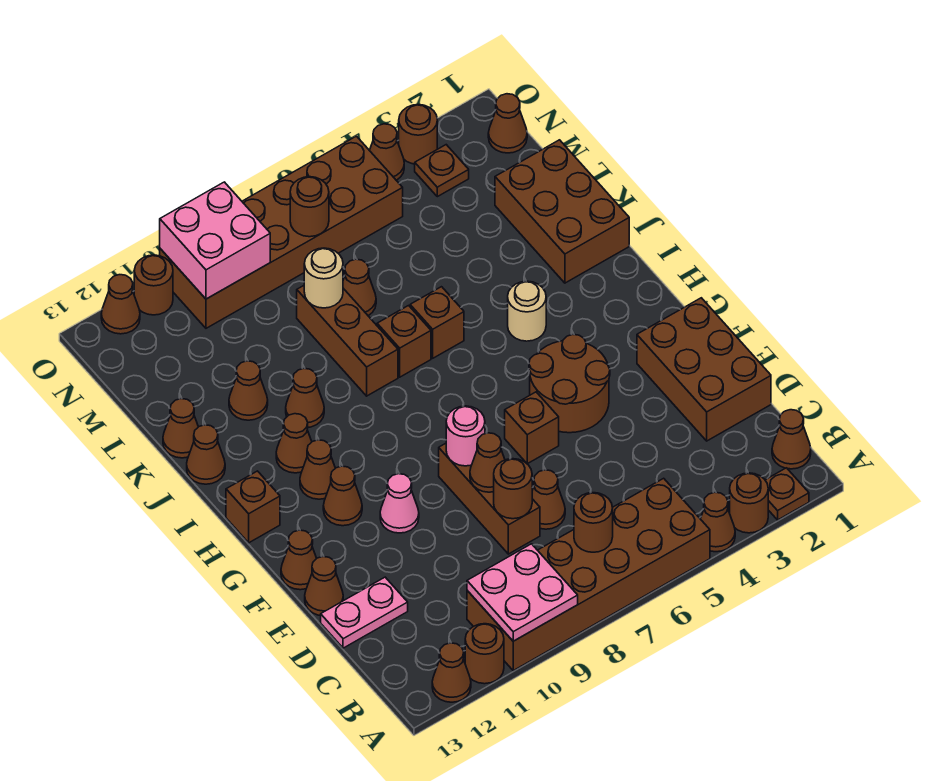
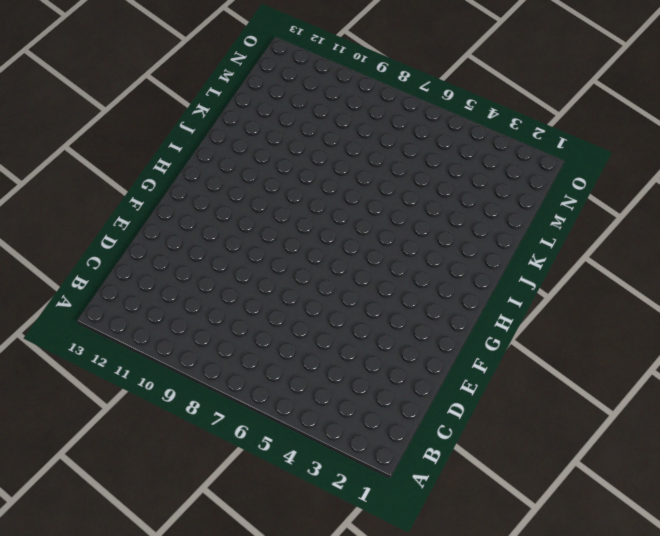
none -> brown plate A2 level 1
none -> brown round brick A3 level 1
none -> brown cone A4 level 1
none -> brown brick A5:B10 level 1

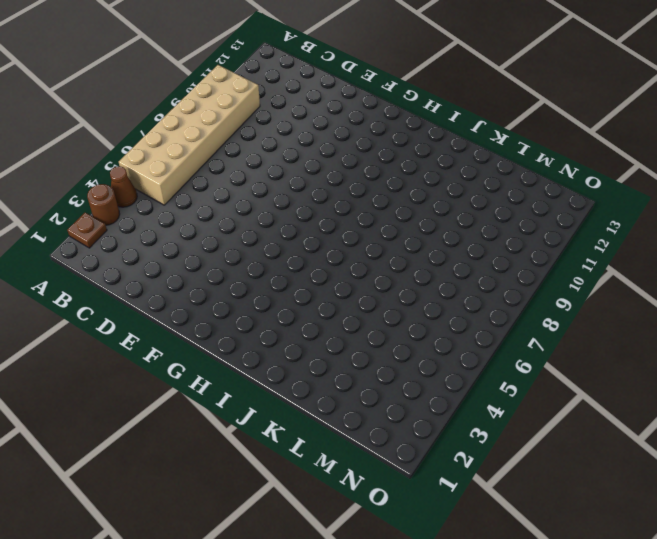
tan brick A5:B10 level 1 -> brown brick A5:B10 level 1
none -> brown round brick A11 level 1
none -> brown cone A12 level 1
none -> brown cone B1 level 1
none -> brown brick D1:F2 level 1

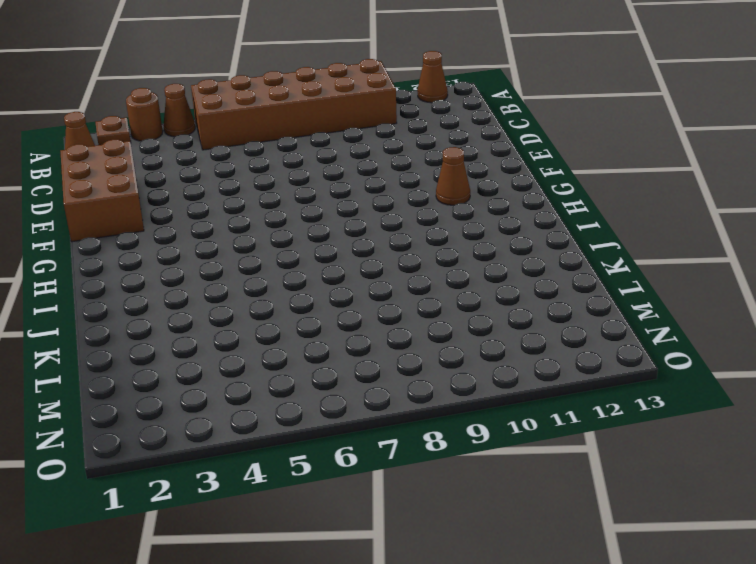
none -> brown round brick A11 level 1
none -> brown cone D7 level 1
none -> brown brick D8:F8 level 1
none -> pink plate D12:D13 level 1

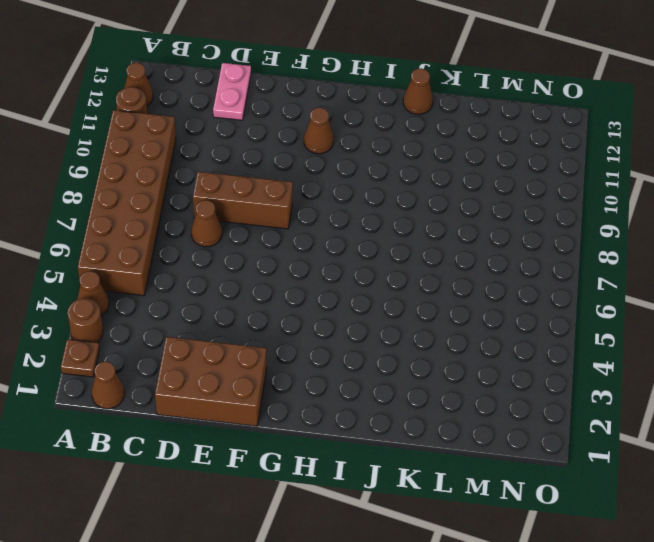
none -> brown cone E13 level 1
none -> brown round brick F4:G5 level 1
none -> brown brick F6 level 1
none -> pink cone F10 level 1

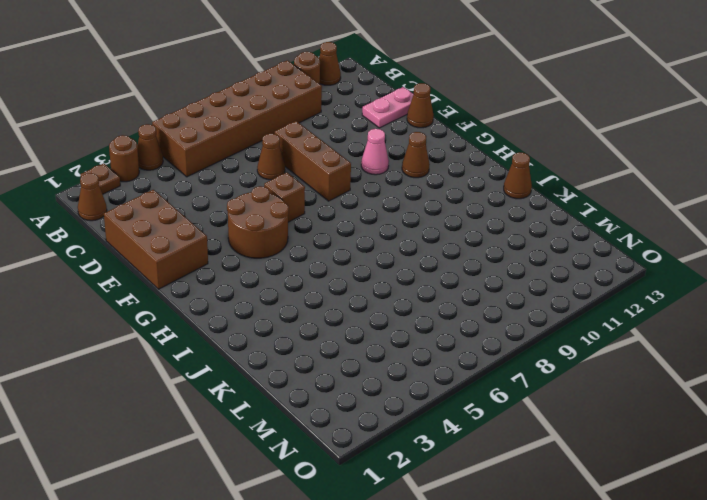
none -> brown cone F13 level 1
none -> brown cone H11 level 1
none -> brown brick H13 level 1
none -> tan round brick I4 level 1

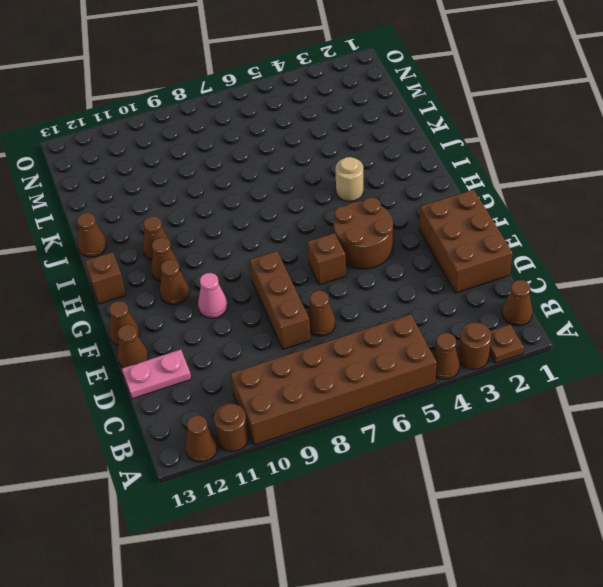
none -> brown brick J1:L2 level 1
none -> brown brick J6 level 1
none -> brown brick J7 level 1
none -> brown brick J8:L8 level 1

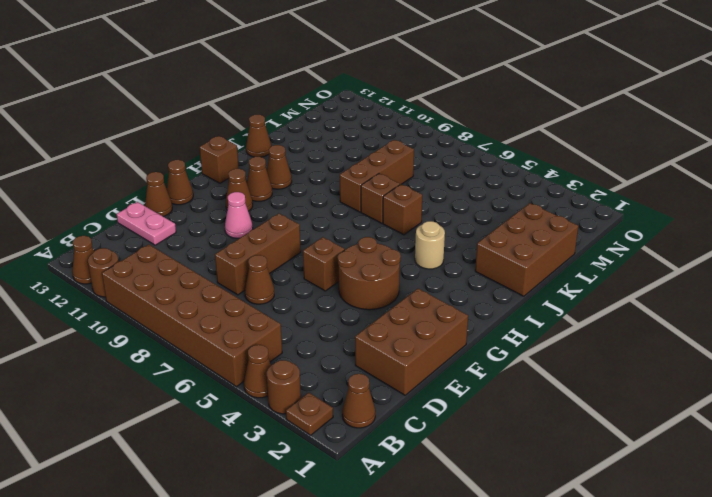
none -> brown cone J10 level 1
none -> brown cone K11 level 1
none -> brown cone K13 level 1
none -> brown cone L7 level 1

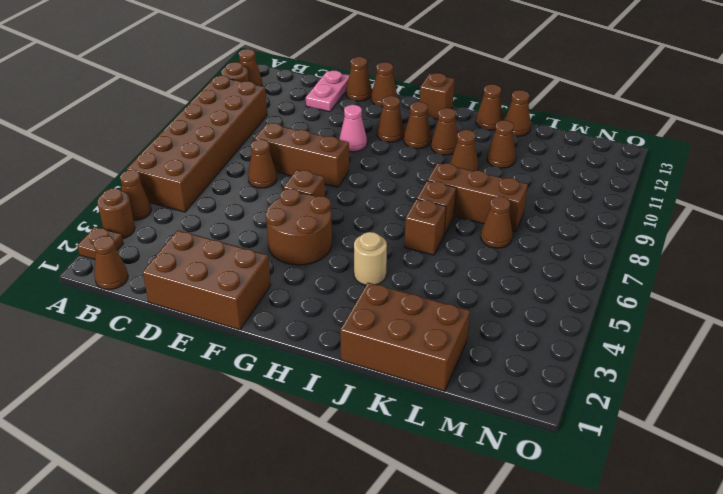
none -> brown cone N1 level 1
none -> brown plate N3 level 1
none -> brown brick N5:O10 level 1
none -> brown round brick O3 level 1

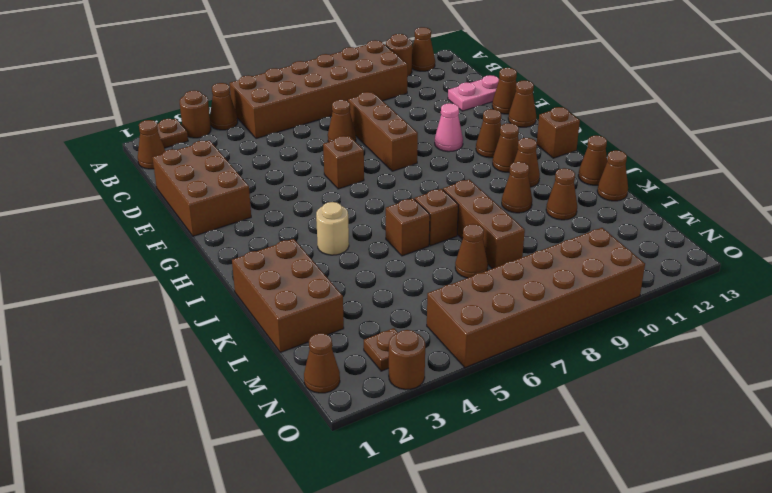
none -> brown round brick F4:G5 level 1
none -> brown cone O4 level 1
none -> brown round brick O11 level 1
none -> brown cone O12 level 1

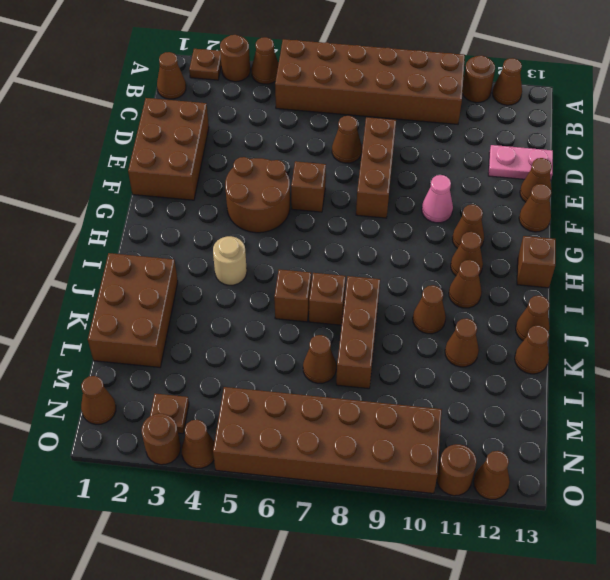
none -> pink plate A9:B10 level 2
none -> brown round brick B7 level 2
none -> brown round brick D8 level 2
none -> brown cone E8 level 2

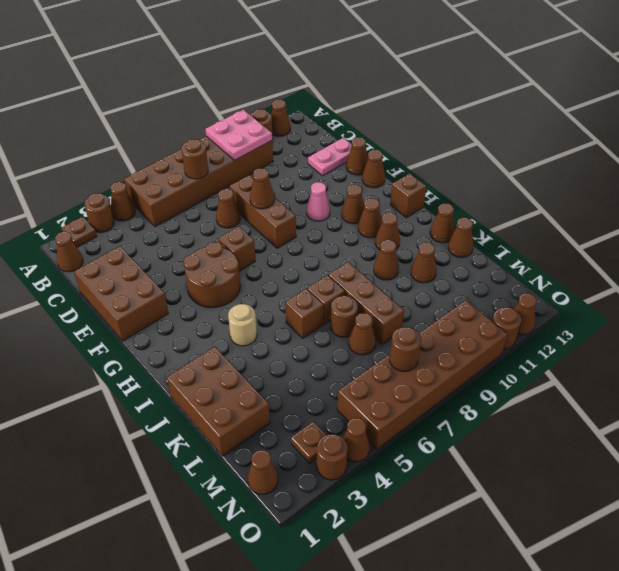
brown round brick K7 level 1 -> brown round brick D8 level 2
none -> pink round brick F8 level 2
none -> tan round brick L8 level 2
none -> pink brick N9:O10 level 2

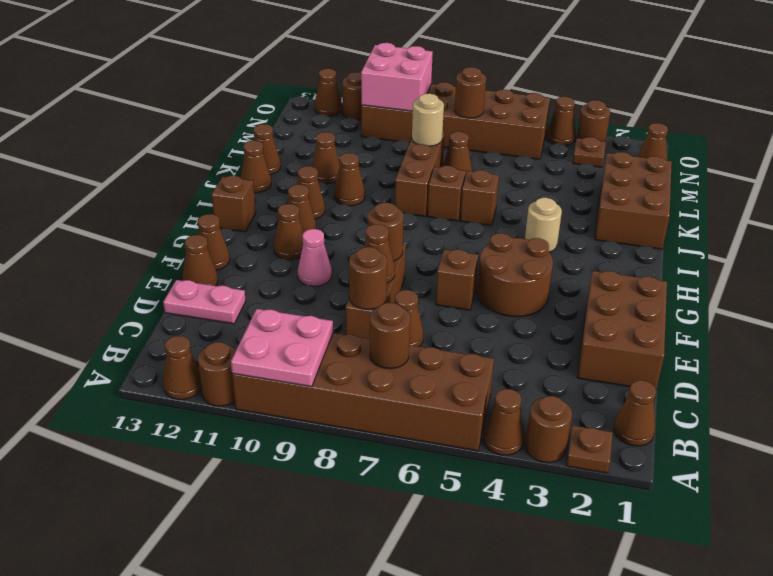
brown round brick F8 level 2 -> pink round brick F8 level 2

